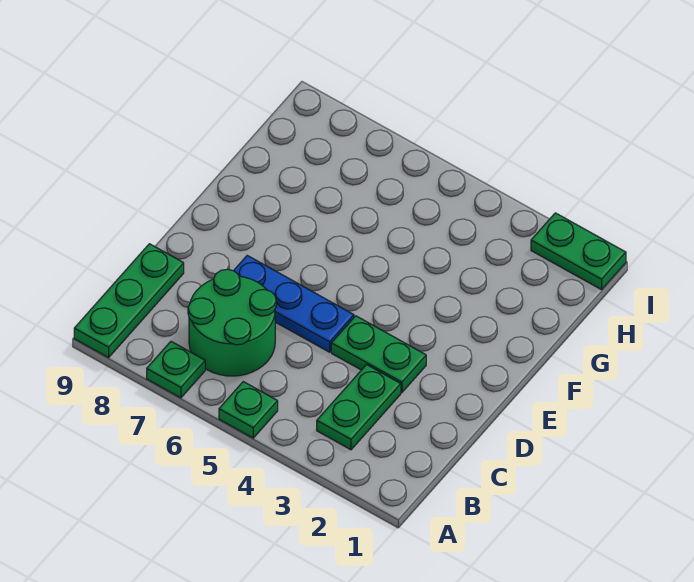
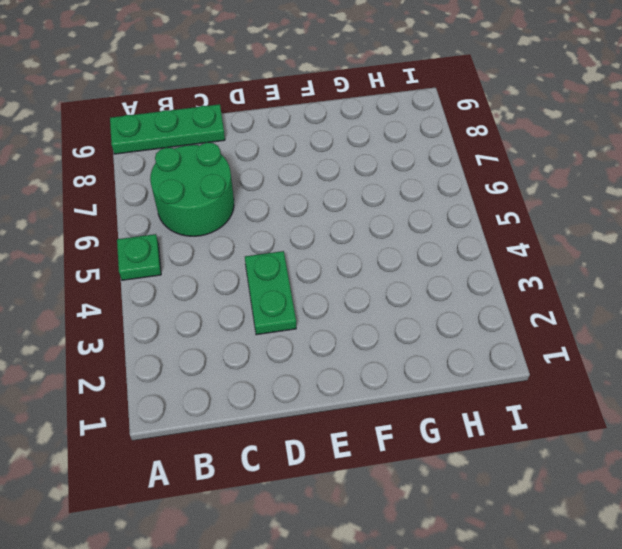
none -> green plate A7 level 1
none -> green plate B3:C3 level 1

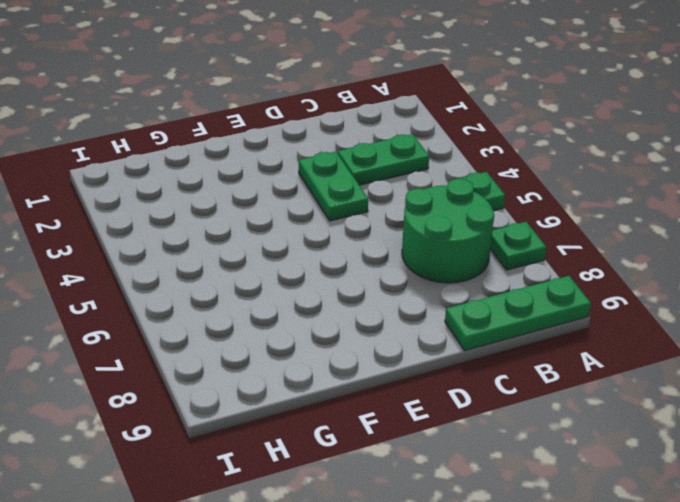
none -> blue plate D5:D7 level 1
none -> green plate I1:I2 level 1

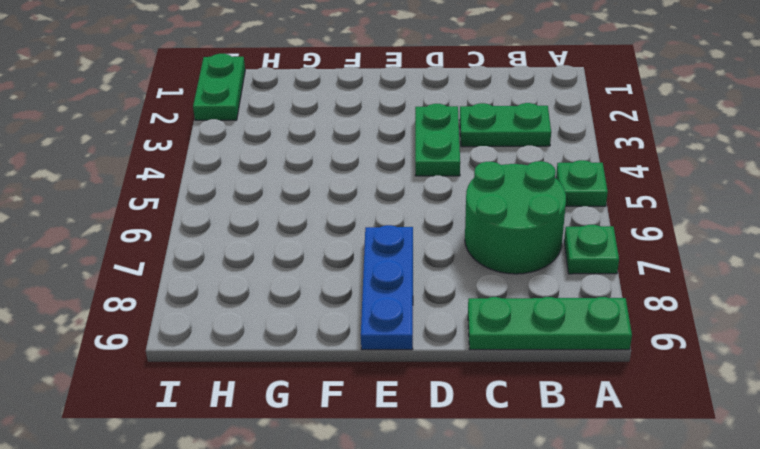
blue plate E7:E9 level 1 -> blue plate D5:D7 level 1

